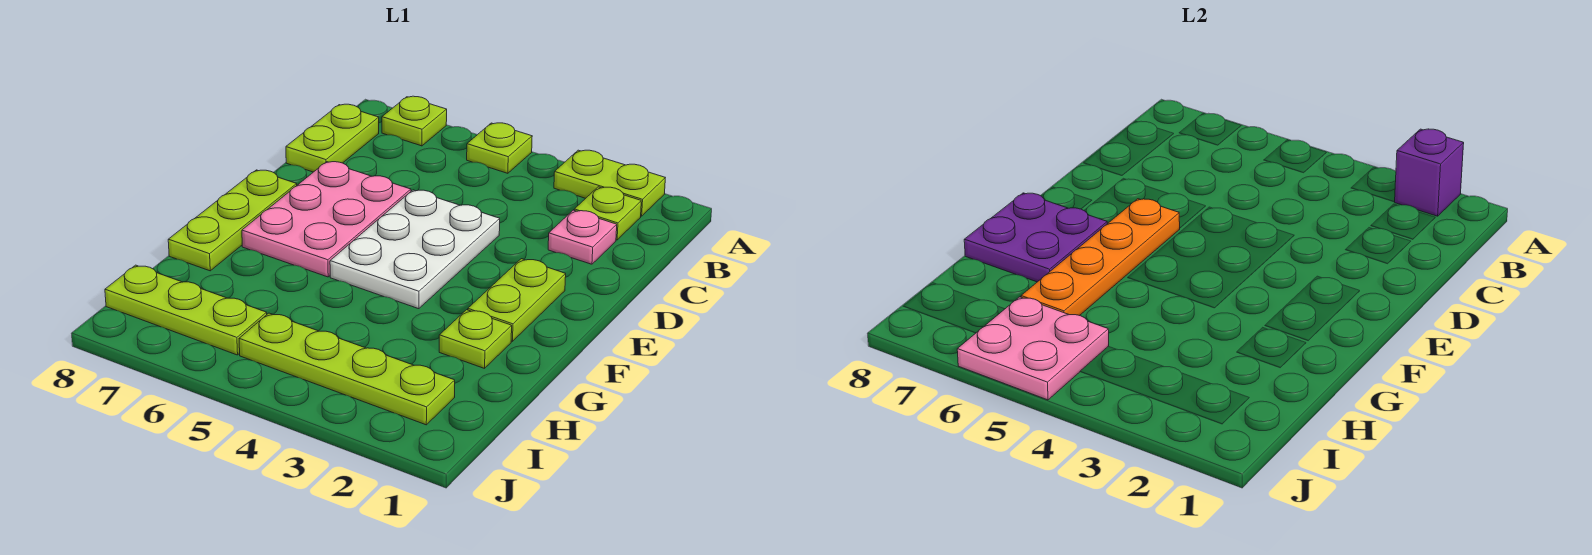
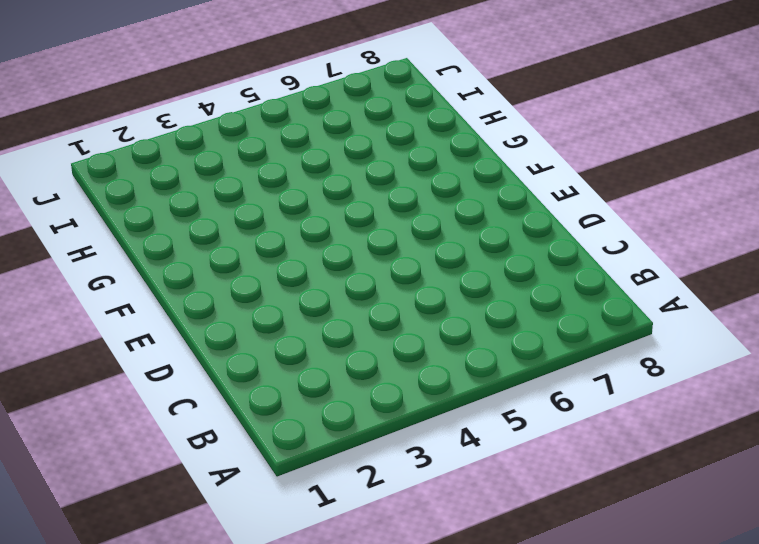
none -> lime plate A2:A3 level 1
none -> lime plate A5 level 1
none -> lime plate A7 level 1

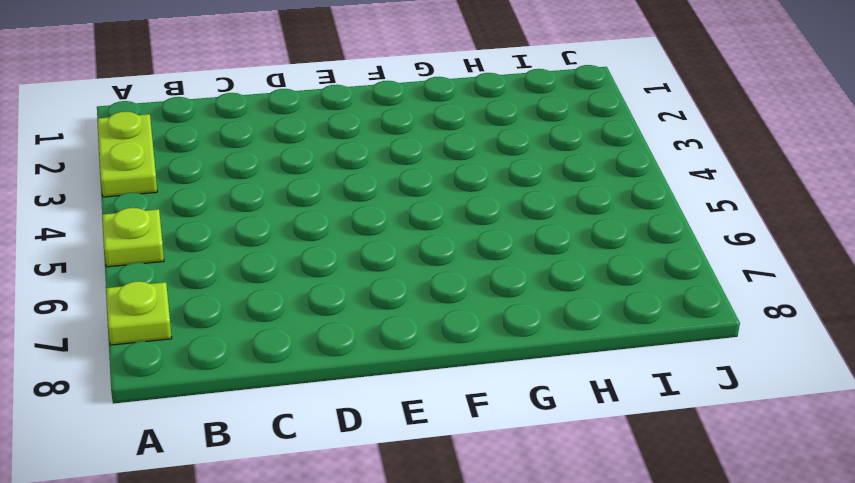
none -> lime plate B2 level 1
none -> lime plate B8:C8 level 1
none -> pink plate C2 level 1

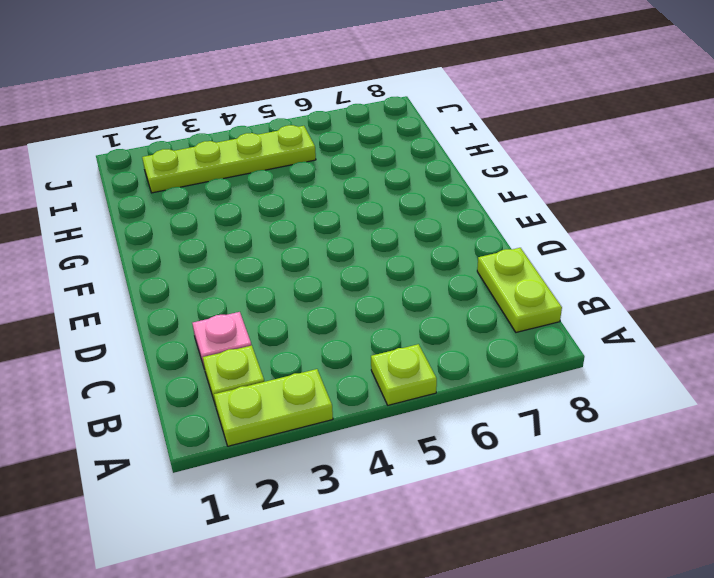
none -> lime plate A7 level 1
none -> white plate D4:F5 level 1
none -> pink plate D6:F7 level 1

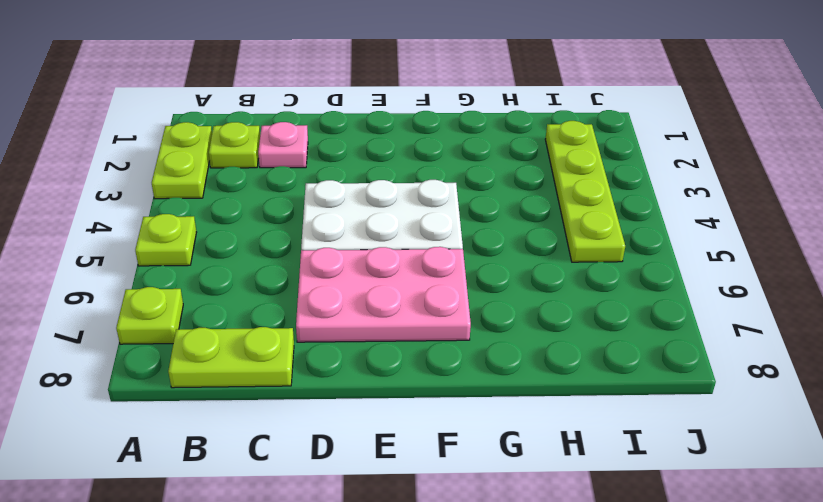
none -> lime plate E2:F2 level 1
none -> lime plate E8:G8 level 1
none -> lime plate G2 level 1

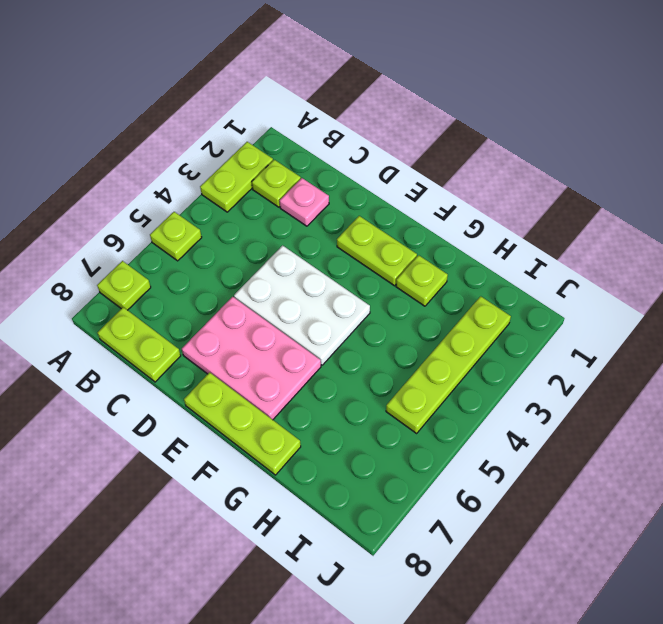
none -> lime plate I6:I8 level 1
none -> purple brick A2 level 2
none -> orange plate E6:H6 level 2

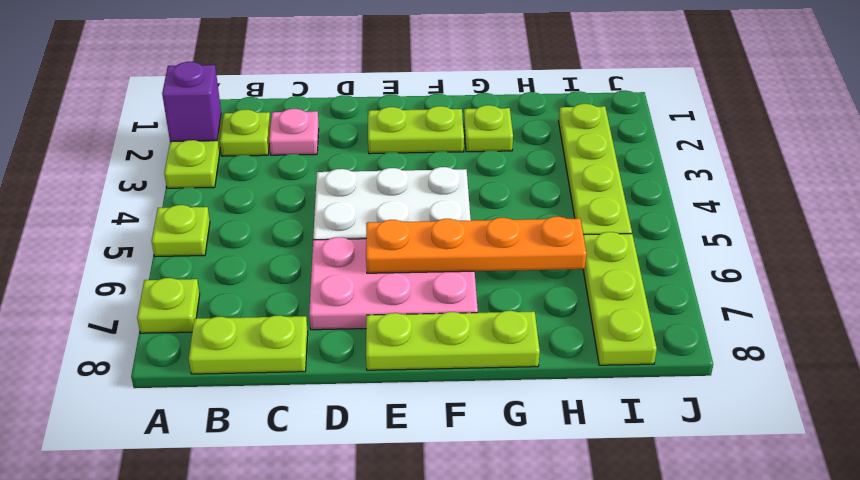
none -> purple plate F7:G8 level 2
none -> pink plate I5:J6 level 2

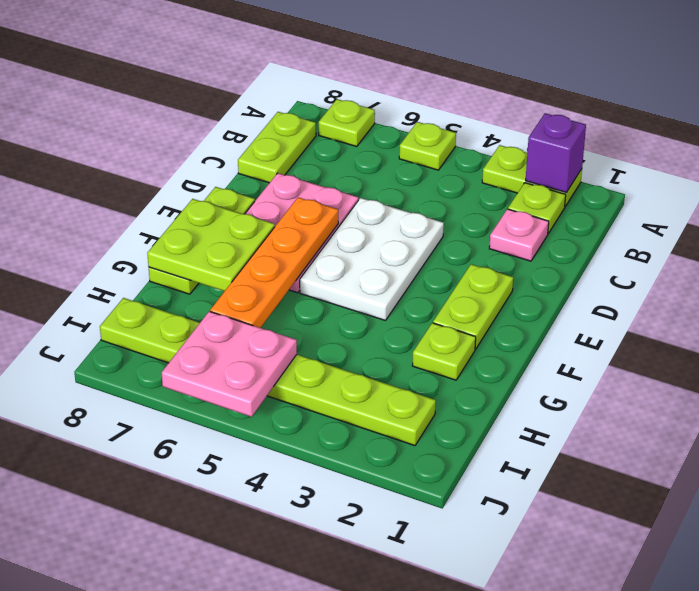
lime plate F7:G8 level 2 -> purple plate F7:G8 level 2

